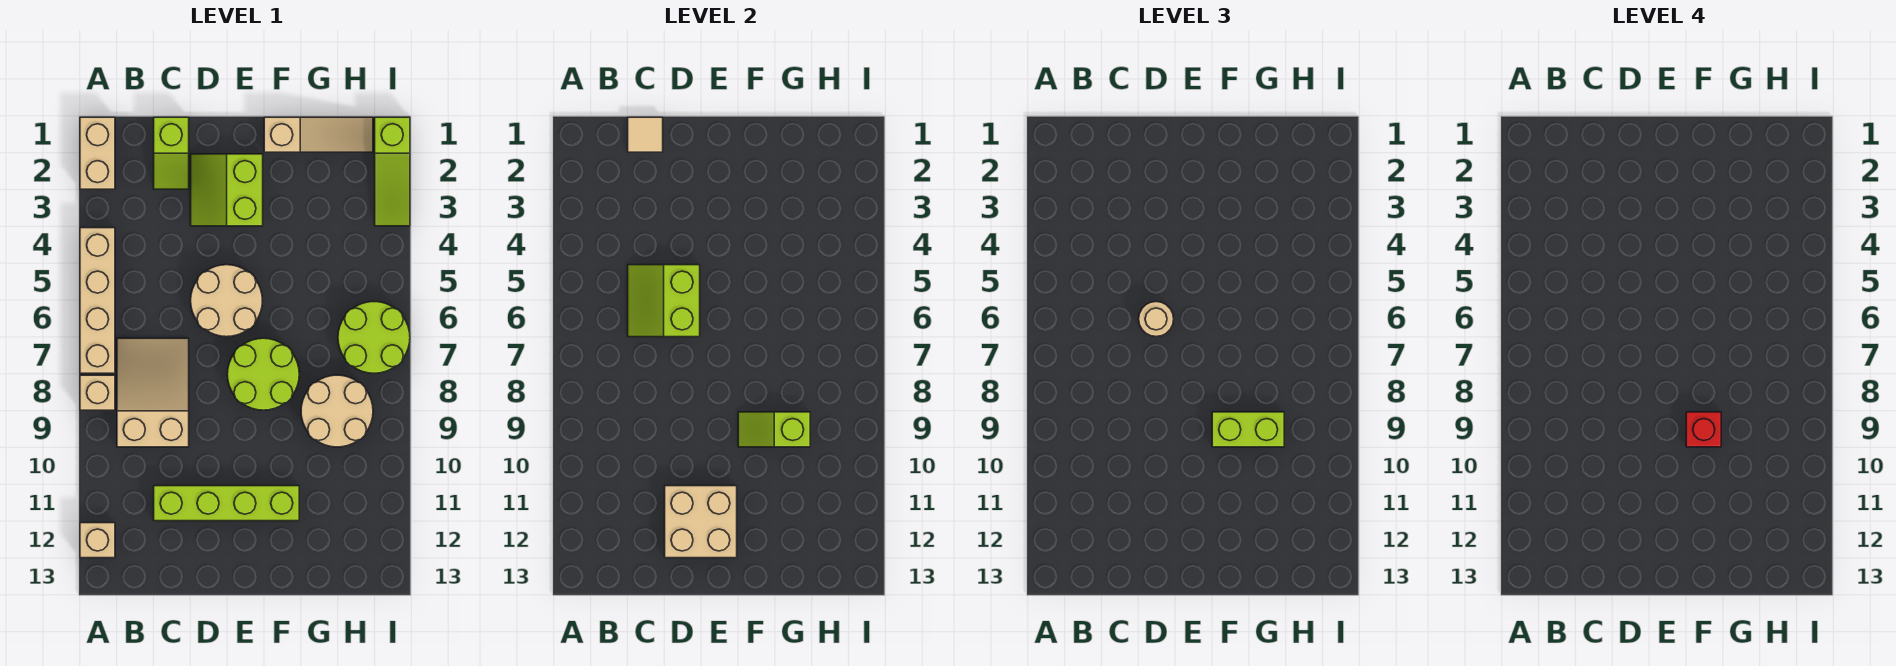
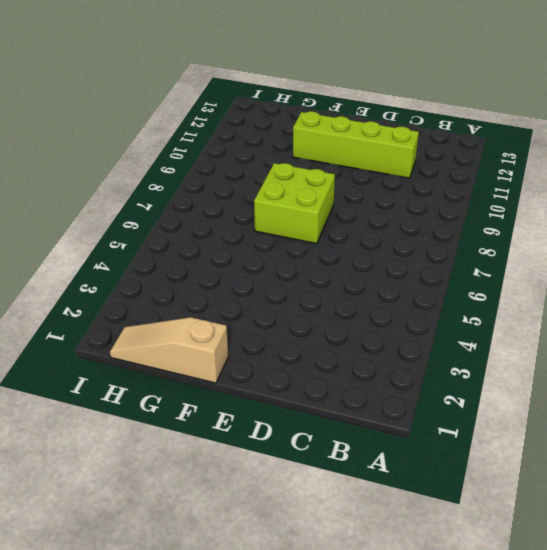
lime brick E7:F8 level 1 -> lime round brick E7:F8 level 1
none -> tan brick A1:A2 level 1
none -> tan brick A4:A7 level 1
none -> tan brick A8 level 1

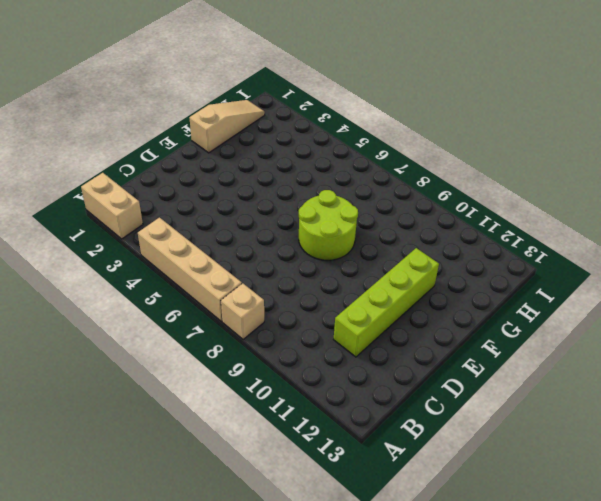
none -> tan brick A12 level 1
none -> tan slope B7:C9 level 1 top 9
none -> lime slope C1:C2 level 1 top 1

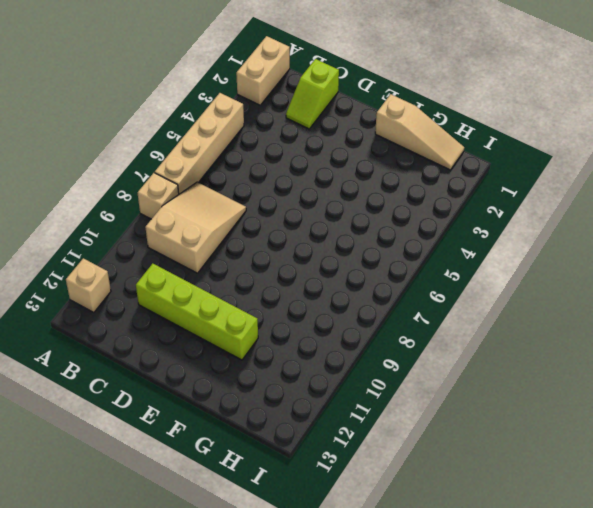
none -> lime slope D2:E3 level 1 top E
none -> tan round brick D5:E6 level 1
none -> lime round brick E7:F8 level 1

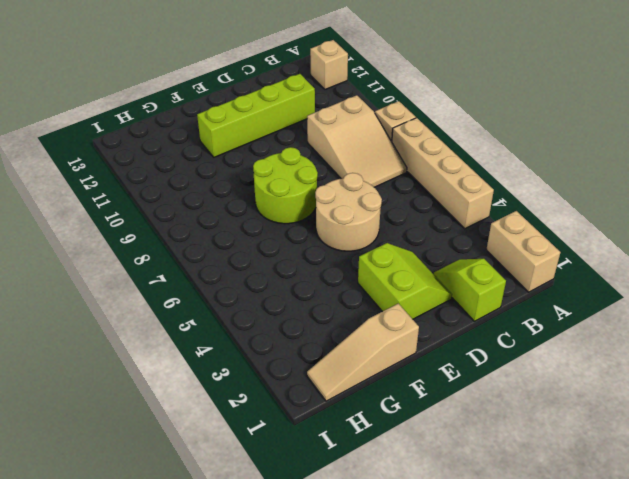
none -> tan round brick G8:H9 level 1
none -> lime round brick H6:I7 level 1
none -> lime slope I1:I3 level 1 top 1

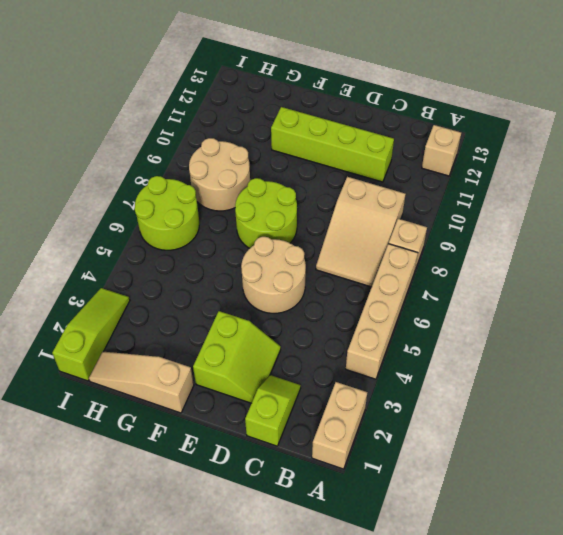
none -> tan tile C1 level 2
none -> lime slope C5:D6 level 2 top D
none -> tan brick D11:E12 level 2

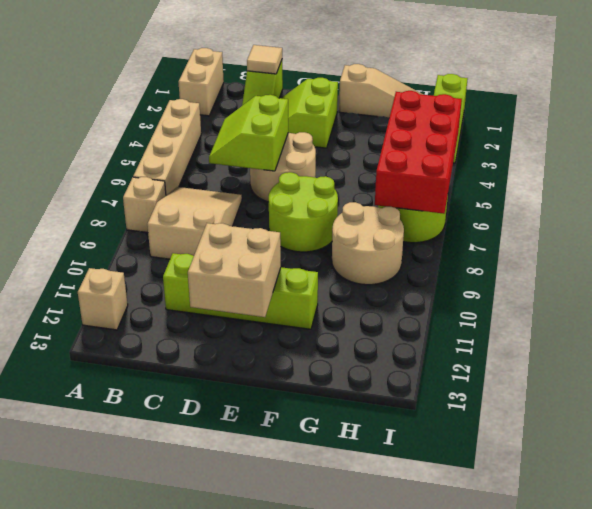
red brick H4:I7 level 2 -> none
none -> lime slope F9:G9 level 2 top G
none -> tan round brick D6 level 3
none -> lime brick F9:G9 level 3

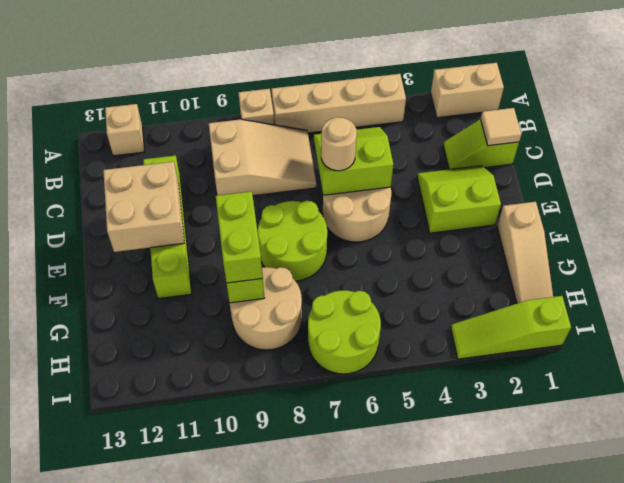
none -> red brick F9 level 4

